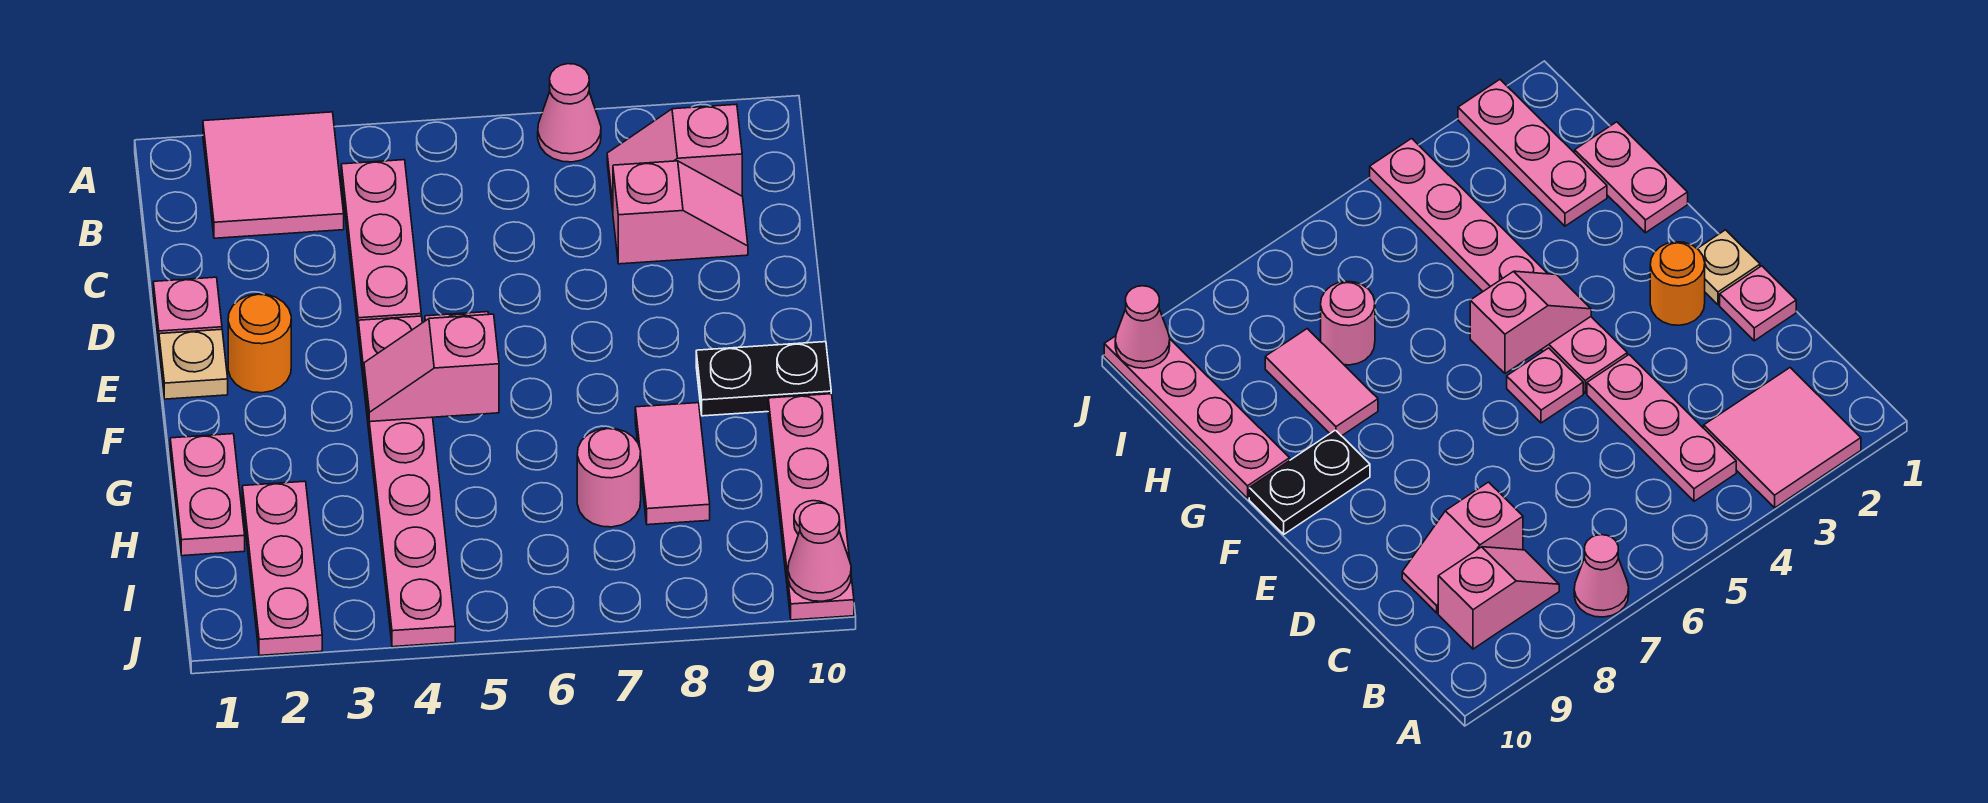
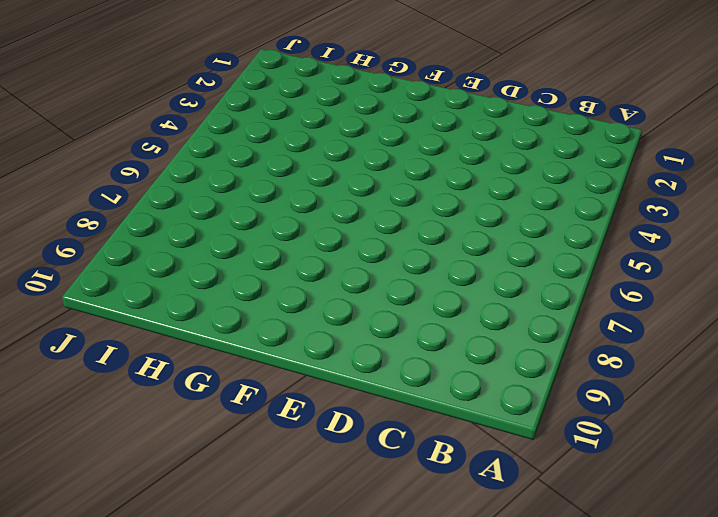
none -> pink tile A2:B3 level 1
none -> pink cone A7 level 1
none -> pink plate B4:D4 level 1

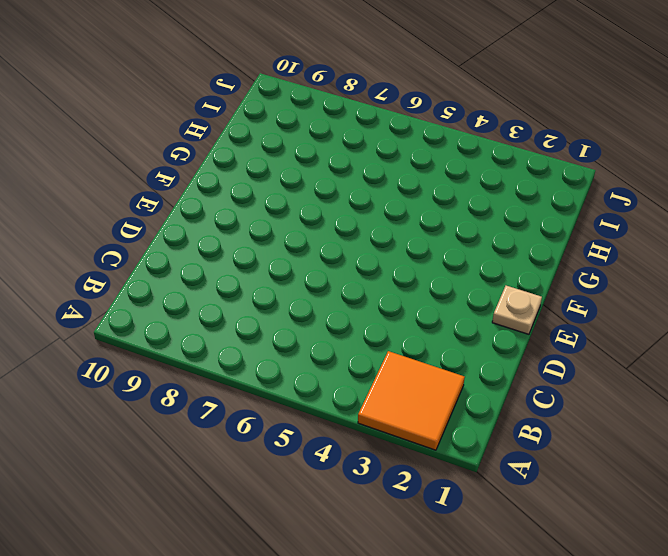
orange tile A2:B3 level 1 -> pink tile A2:B3 level 1
none -> pink cone A7 level 1
none -> pink plate B4:D4 level 1
none -> pink slope B8:B9 level 1 top 9

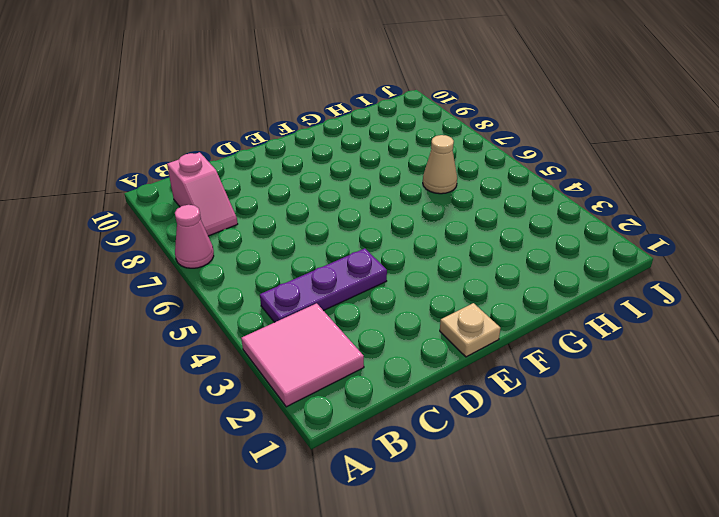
purple plate B4:D4 level 1 -> pink plate B4:D4 level 1
tan cone H6 level 1 -> none
none -> pink slope C8:C9 level 1 top 8
none -> pink plate D1 level 1
none -> orange round brick E2 level 1

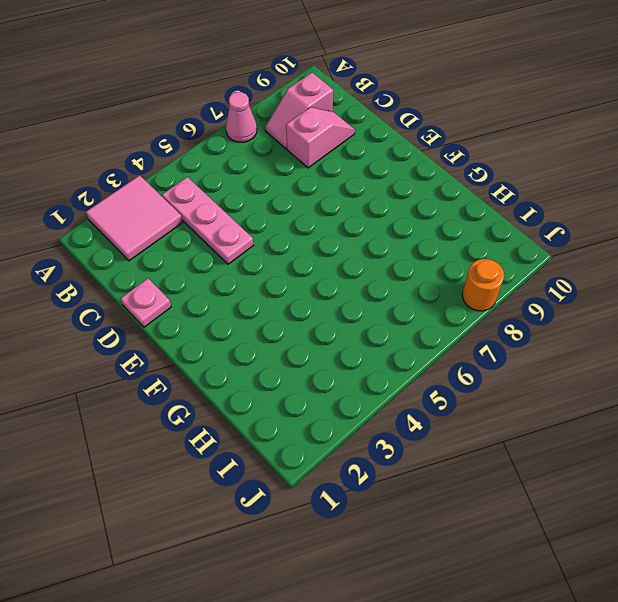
orange round brick J8 level 1 -> orange round brick E2 level 1
none -> tan plate E1 level 1
none -> pink plate E4:J4 level 1
none -> pink plate E5 level 1

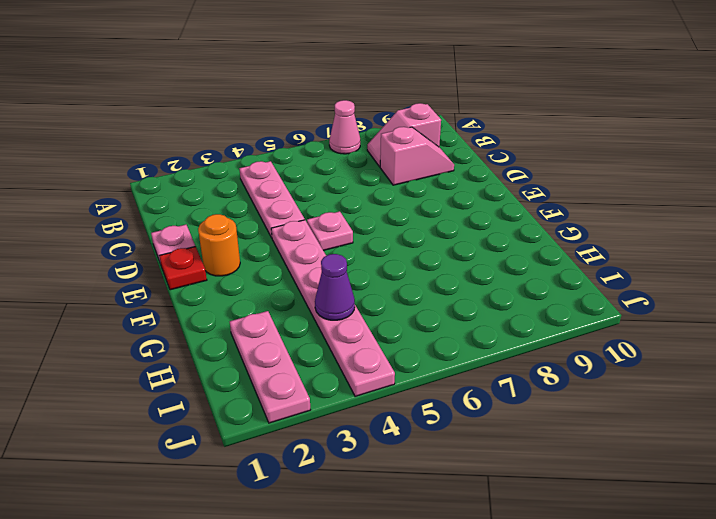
red plate E1 level 1 -> tan plate E1 level 1
purple cone H4 level 2 -> none
none -> pink tile A2:B3 level 1
none -> black plate F9:F10 level 1
none -> pink plate G1:H1 level 1

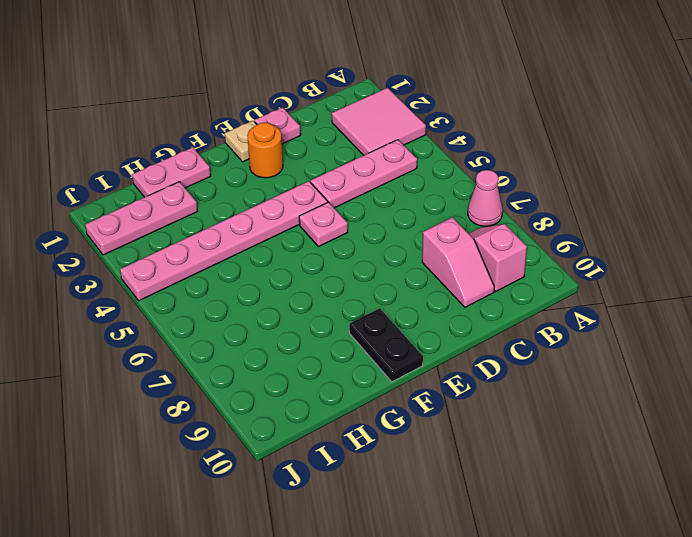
none -> pink tile G8:H8 level 1
none -> pink plate G10:J10 level 1
none -> pink round brick H7 level 1

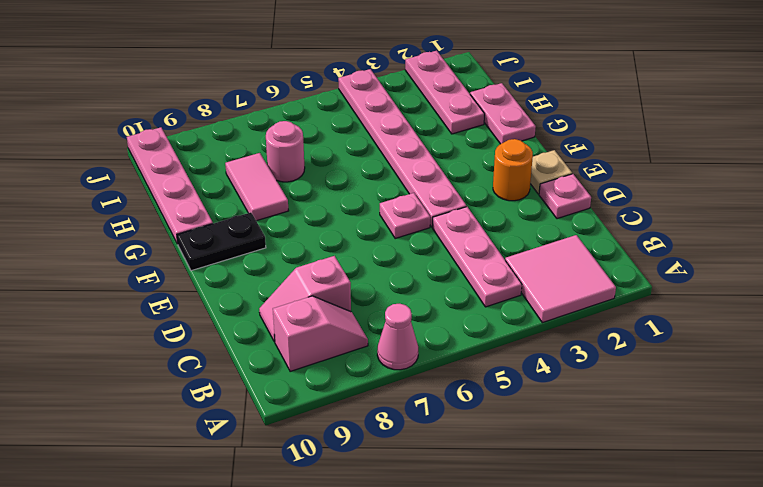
none -> pink slope F4:F5 level 2 top 5
none -> pink cone J10 level 2

